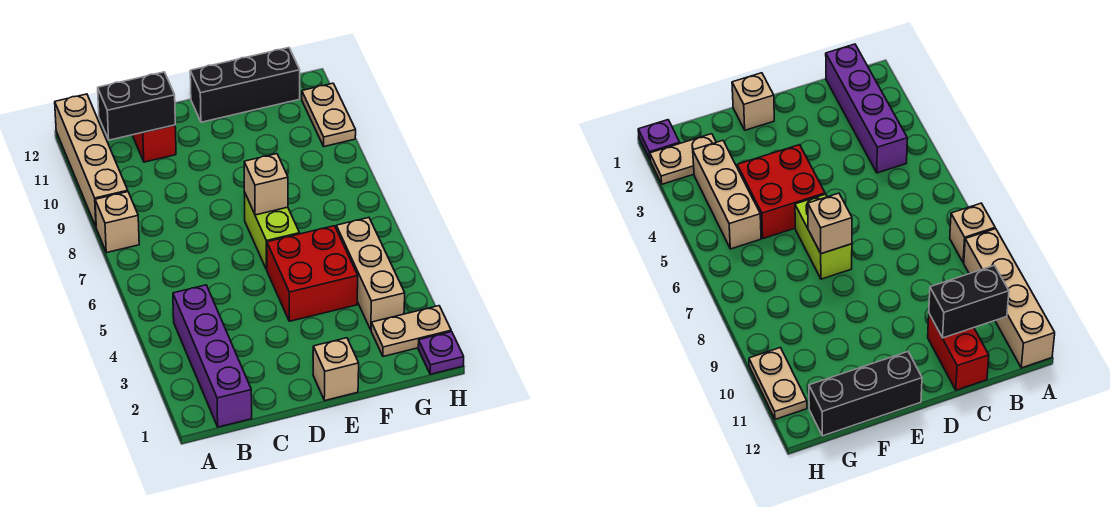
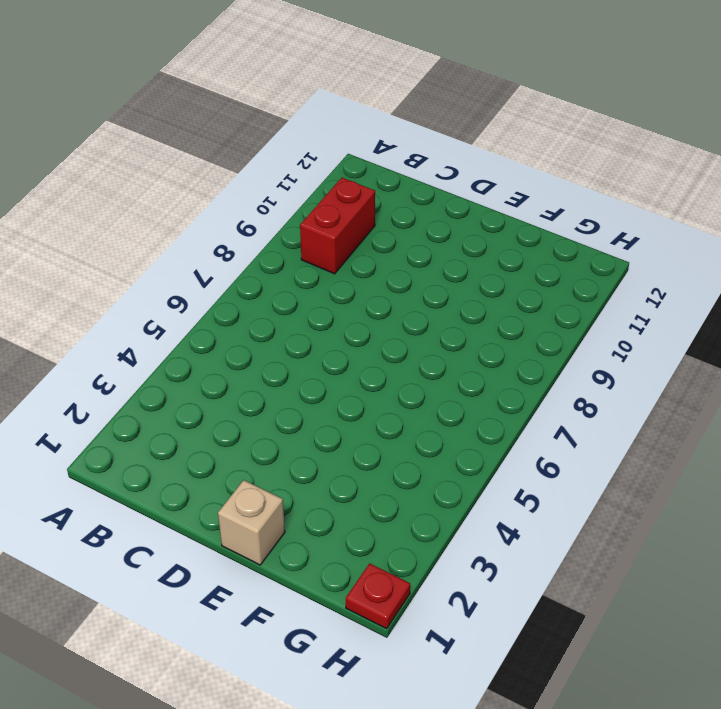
red brick B9:B10 level 1 -> red brick C11:C12 level 1
red plate H1 level 1 -> purple plate H1 level 1
none -> tan brick A8 level 1
none -> tan brick A9:A12 level 1
none -> purple brick B1:B4 level 1

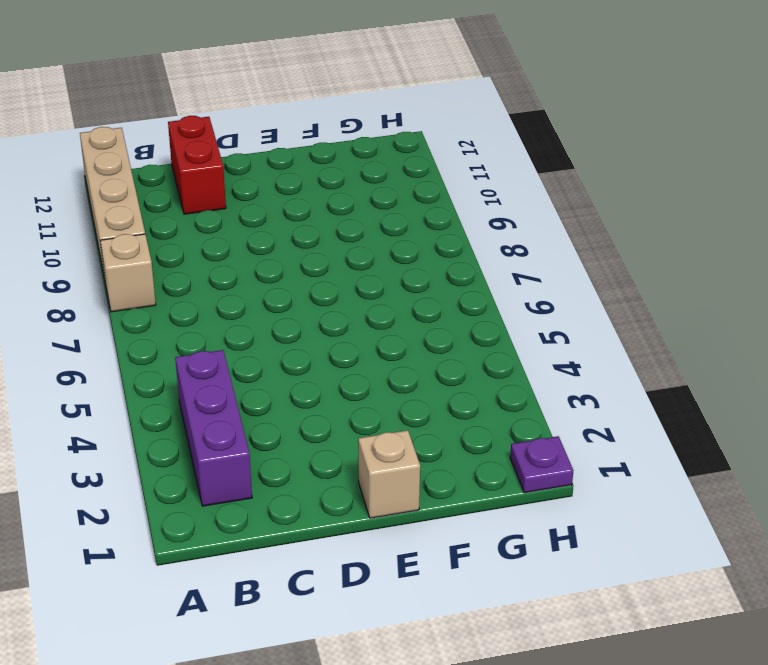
purple brick B2:B4 level 1 -> purple brick B1:B4 level 1
none -> red brick E4:F5 level 1
none -> lime brick E6:E7 level 1
none -> black brick E12:G12 level 1

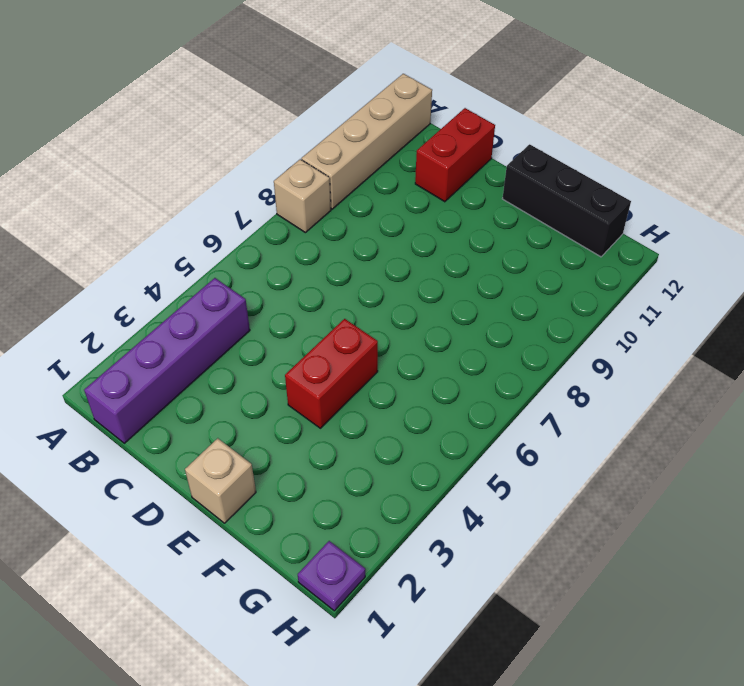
red brick E4:E5 level 1 -> red brick E4:F5 level 1
none -> lime brick E6:E7 level 1
none -> tan plate G2:H2 level 1
none -> tan brick G3:G5 level 1

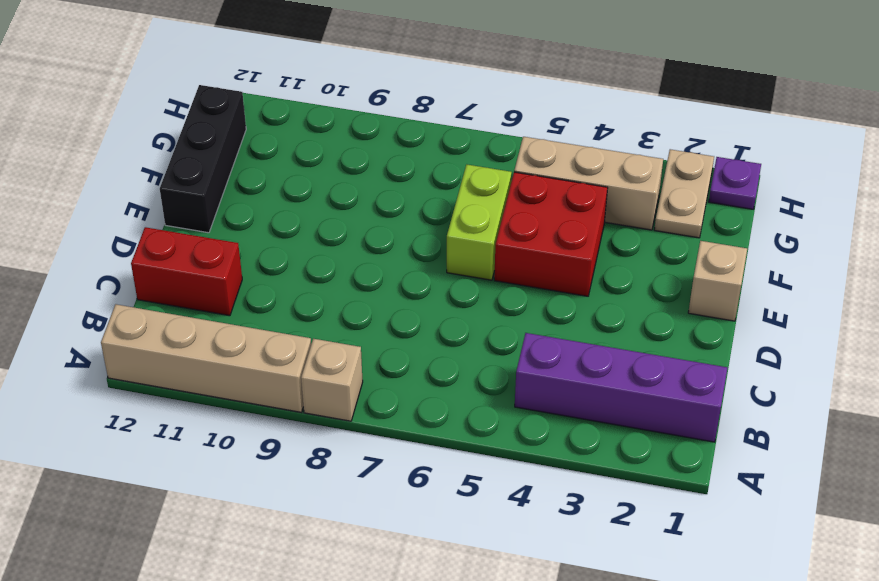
lime brick E6:F6 level 1 -> lime brick E6:E7 level 1
none -> tan plate H10:H11 level 1
none -> black brick B11:C11 level 2
none -> tan brick E7 level 2

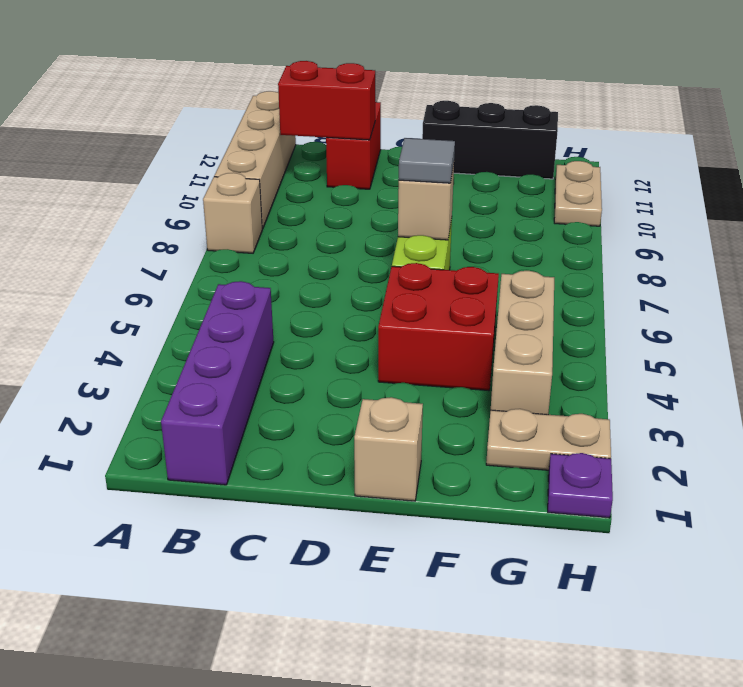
red brick B11:C11 level 2 -> black brick B11:C11 level 2
grey tile E7 level 3 -> none

